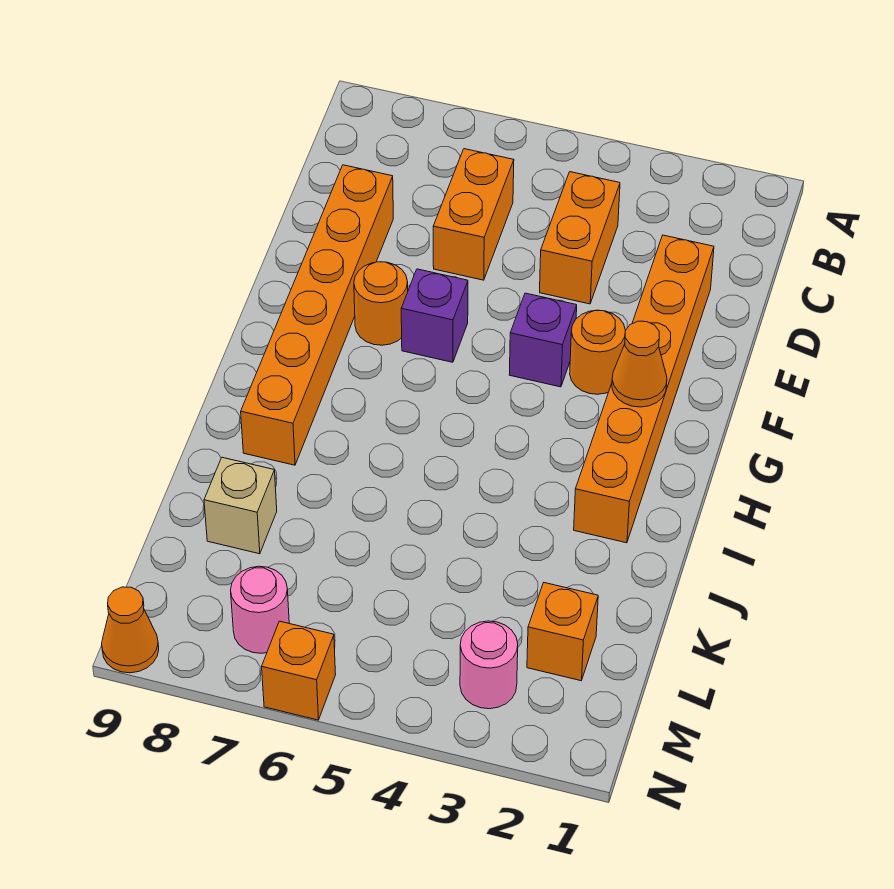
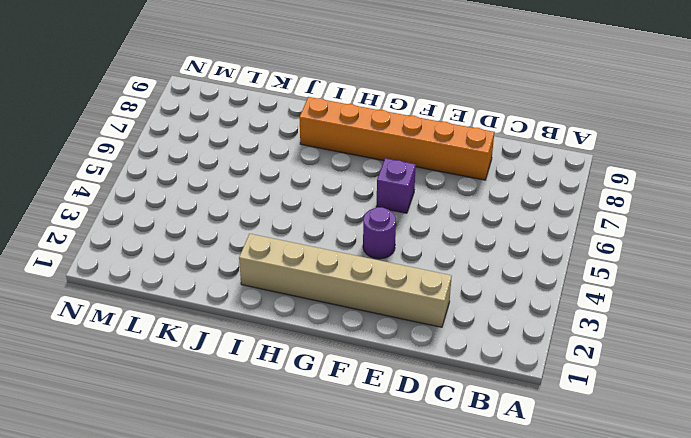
tan brick D2:I2 level 1 -> orange brick D2:I2 level 1
purple round brick F4 level 1 -> purple brick F4 level 1
none -> orange brick C4:D4 level 1
none -> orange brick C6:D6 level 1
none -> orange round brick F3 level 1

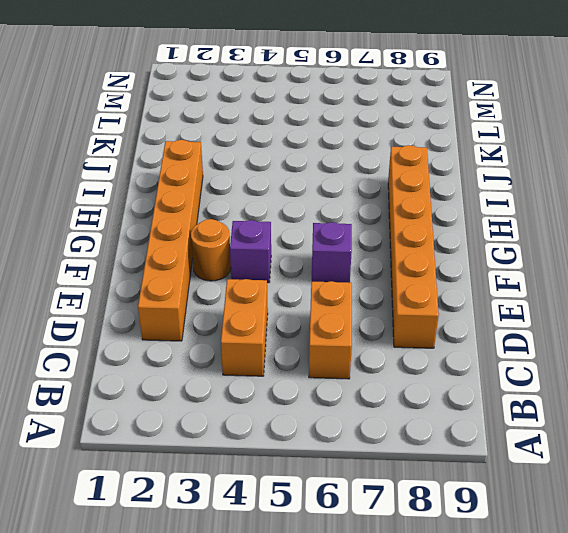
none -> orange round brick F7 level 1
none -> tan brick K8 level 1
none -> orange brick L2 level 1

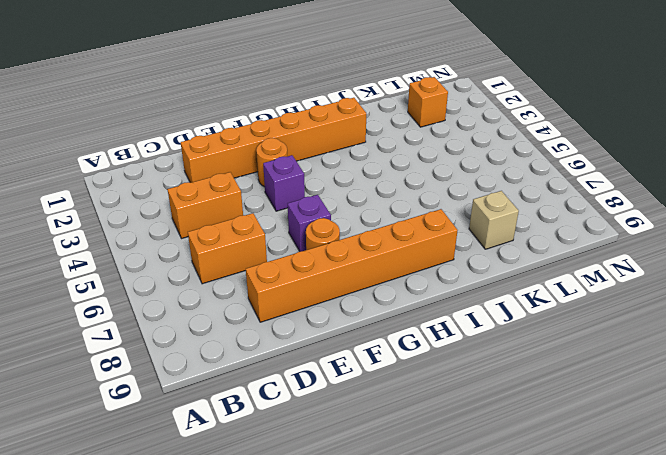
none -> pink round brick M3 level 1
none -> pink round brick M7 level 1
none -> orange brick N6 level 1

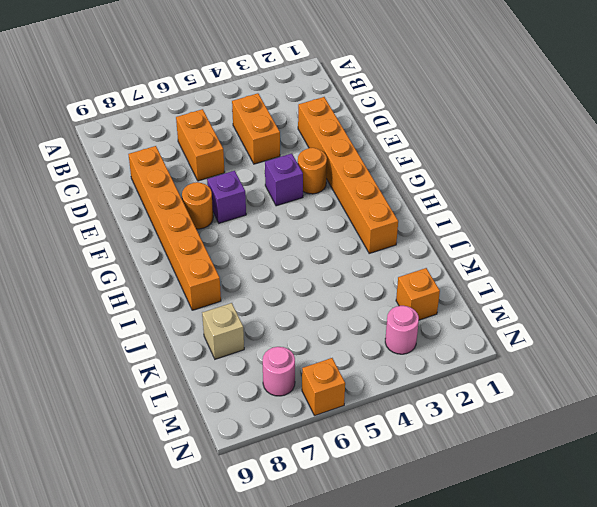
none -> orange cone N9 level 1
none -> orange cone G2 level 2

